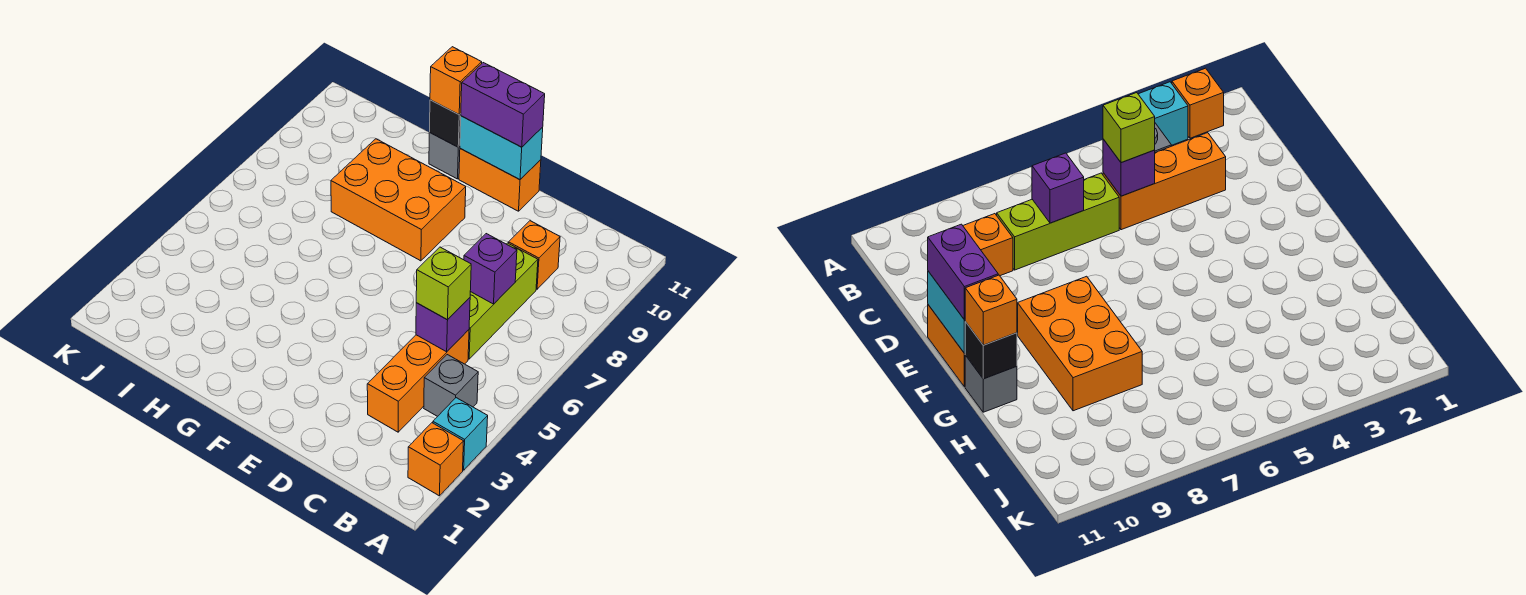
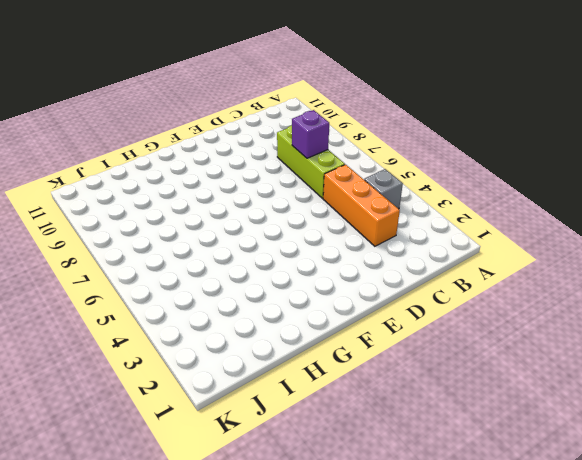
none -> orange brick A2 level 1
none -> cyan brick A3 level 1
none -> orange brick C9 level 1

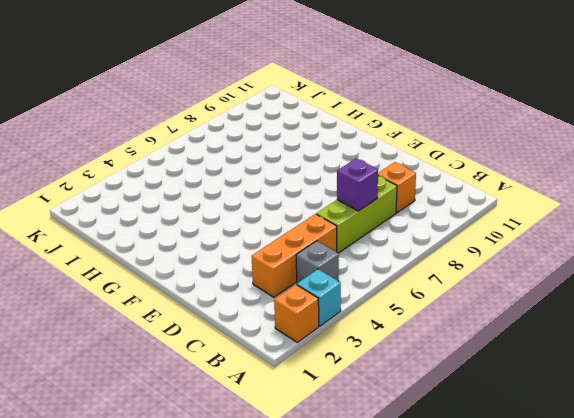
none -> orange brick E11:F11 level 1
none -> orange brick F8:H9 level 1
none -> grey brick G11 level 1

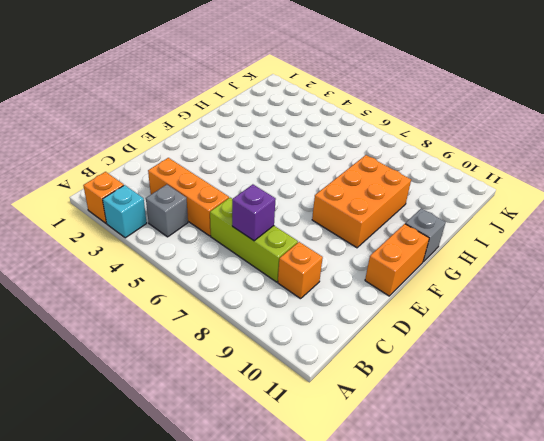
none -> purple brick C5 level 2
none -> cyan brick E11:F11 level 2
none -> black brick G11 level 2

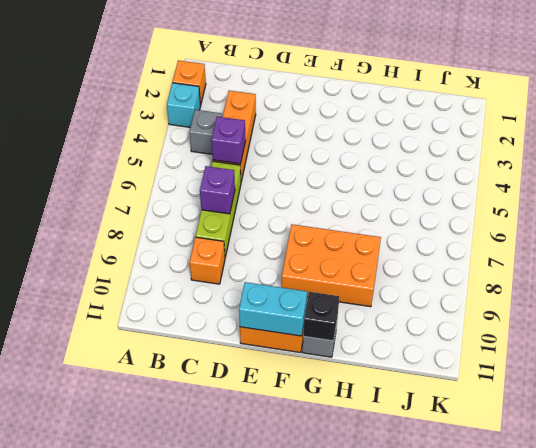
none -> lime brick C5 level 3
none -> purple brick E11:F11 level 3
none -> orange brick G11 level 3

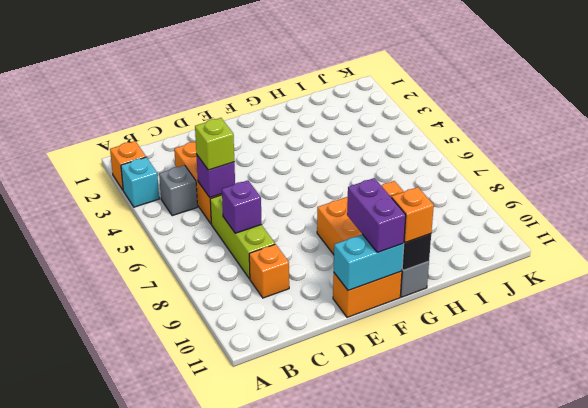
purple brick F10:F11 level 3 -> purple brick E11:F11 level 3

